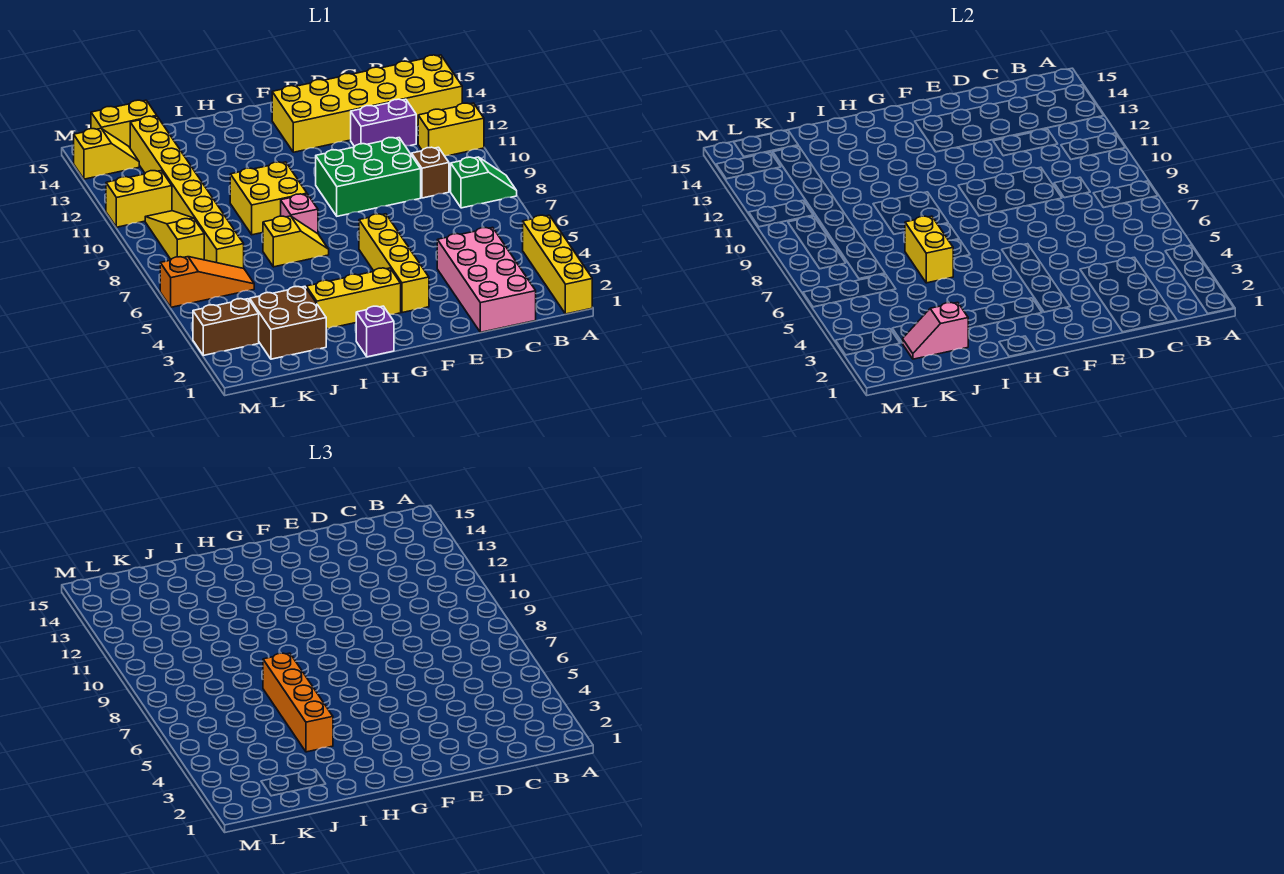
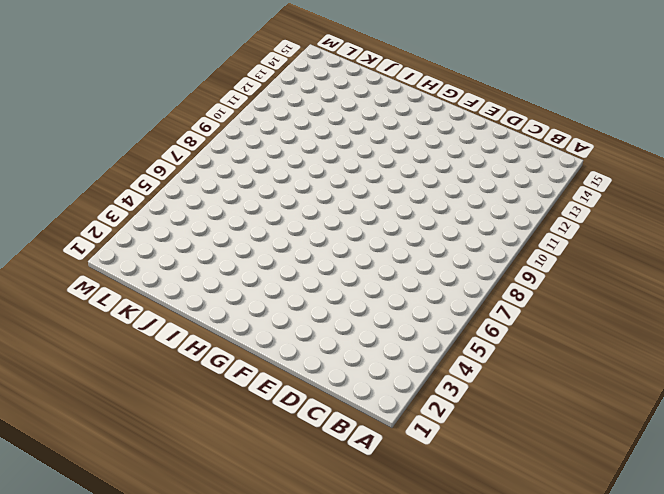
none -> yellow brick A1:A4 level 1
none -> green slope A8:B8 level 1 top B
none -> yellow brick A11:B11 level 1

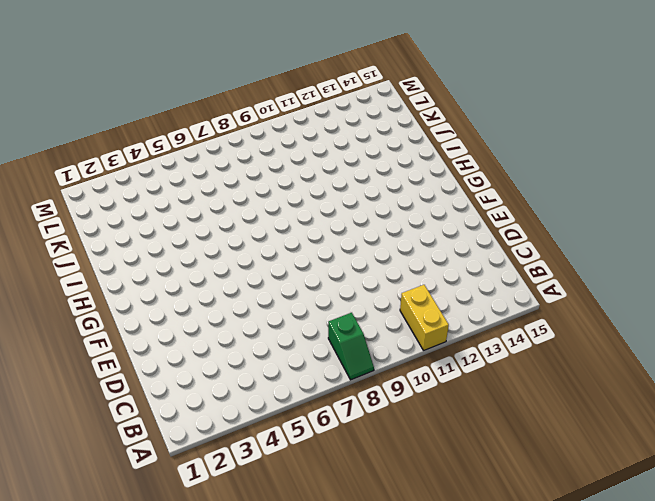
none -> yellow brick A1:A4 level 1
none -> yellow brick A13:F14 level 1
none -> pink brick C1:D4 level 1

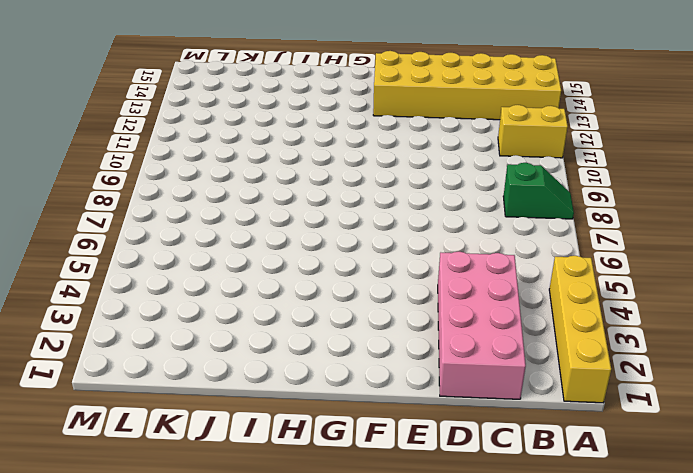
none -> brown brick C9 level 1
none -> purple brick C12:D12 level 1
none -> green brick D9:F10 level 1

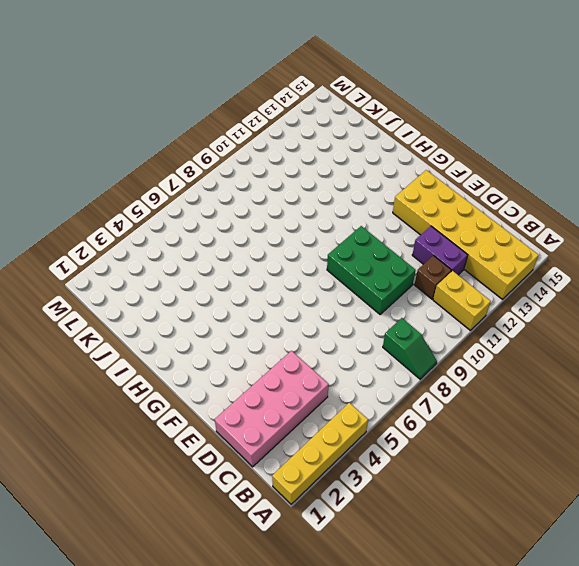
brown brick C11 level 1 -> brown brick C9 level 1
none -> yellow brick F3:F6 level 1
none -> yellow brick G3:I3 level 1
none -> purple brick H1 level 1

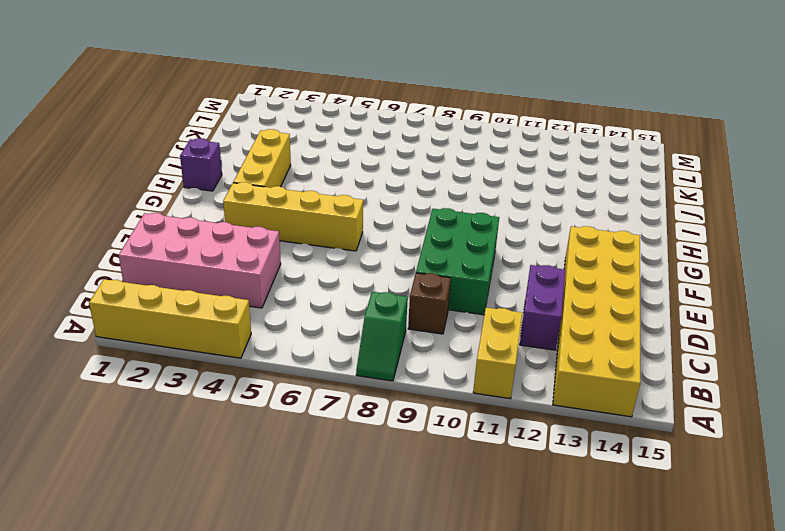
none -> yellow slope H7:I7 level 1 top I
none -> pink brick H8 level 1
none -> yellow brick H9:I10 level 1

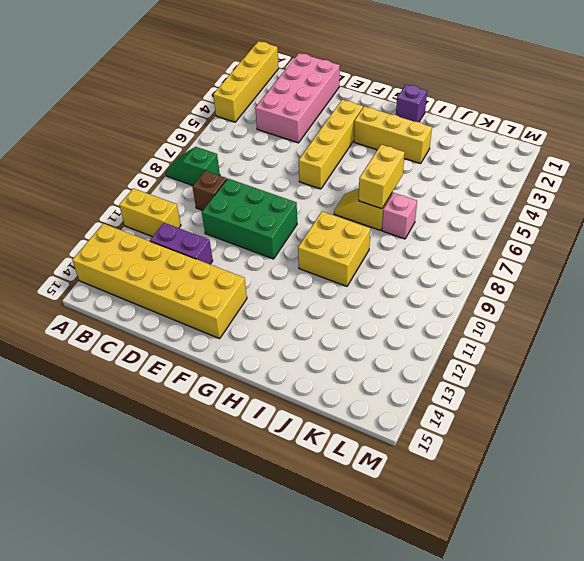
pink brick J7 level 1 -> pink brick H8 level 1
none -> brown brick J2:K3 level 1
none -> orange slope K6:M6 level 1 top M
none -> yellow brick K7:K14 level 1

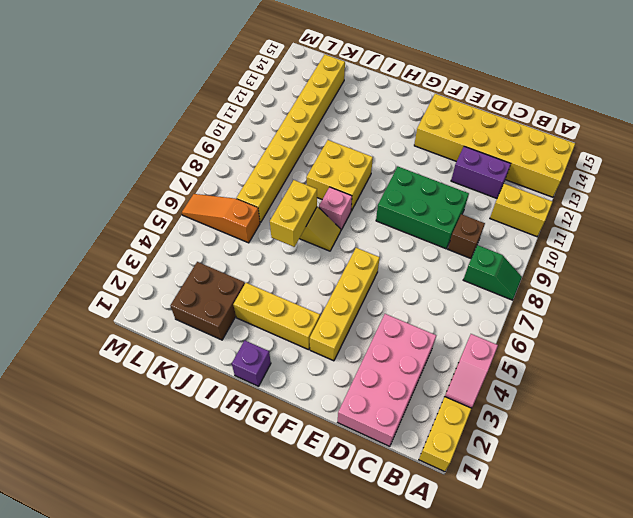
pink slope A3:A4 level 2 top 4 -> pink slope J2:K2 level 2 top J
orange slope K6:M6 level 1 top K -> orange slope K6:M6 level 1 top M
none -> yellow brick K15:L15 level 1
none -> brown brick L3:M3 level 1
none -> yellow slope L8:L10 level 1 top 8

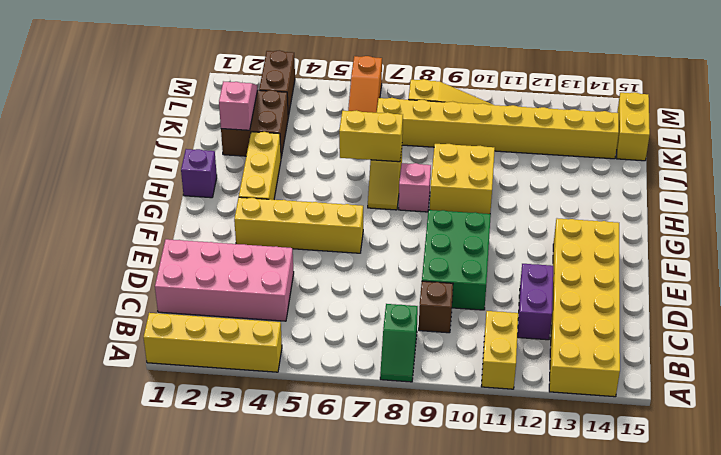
none -> yellow brick L11:M11 level 1
none -> yellow slope L14:M14 level 1 top M
none -> orange brick I4:I7 level 3

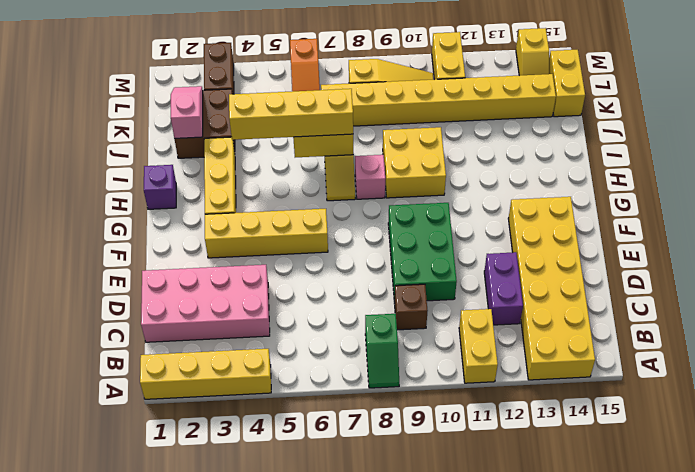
yellow brick I4:I7 level 3 -> orange brick I4:I7 level 3

